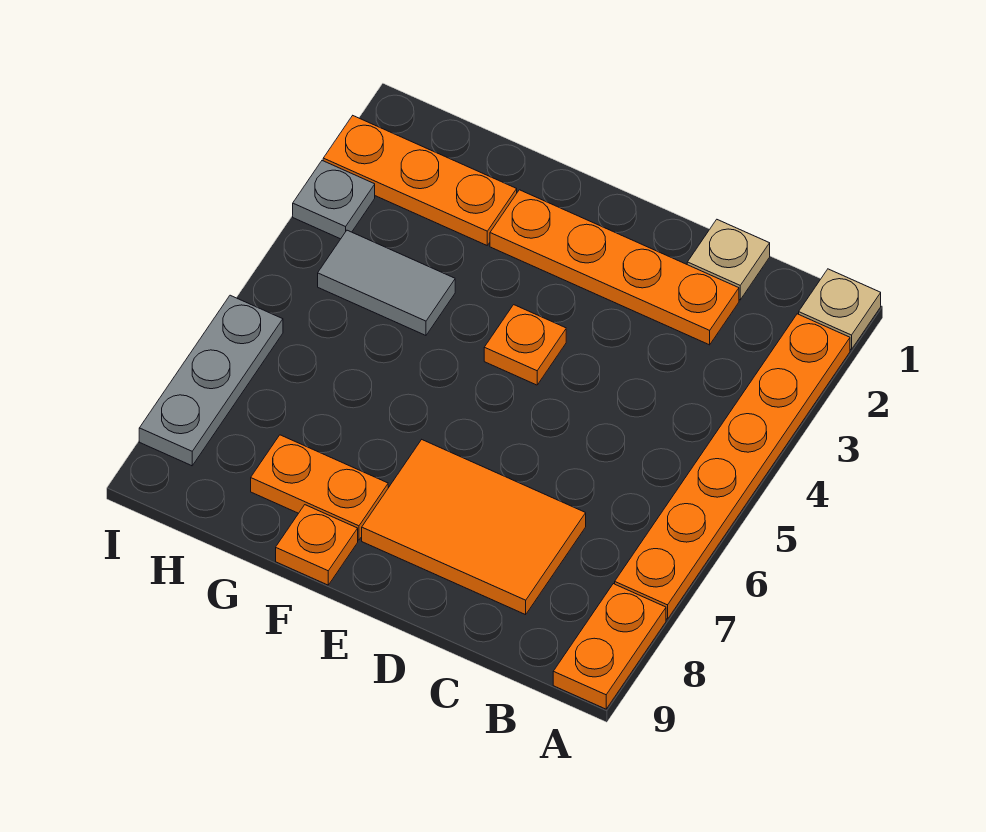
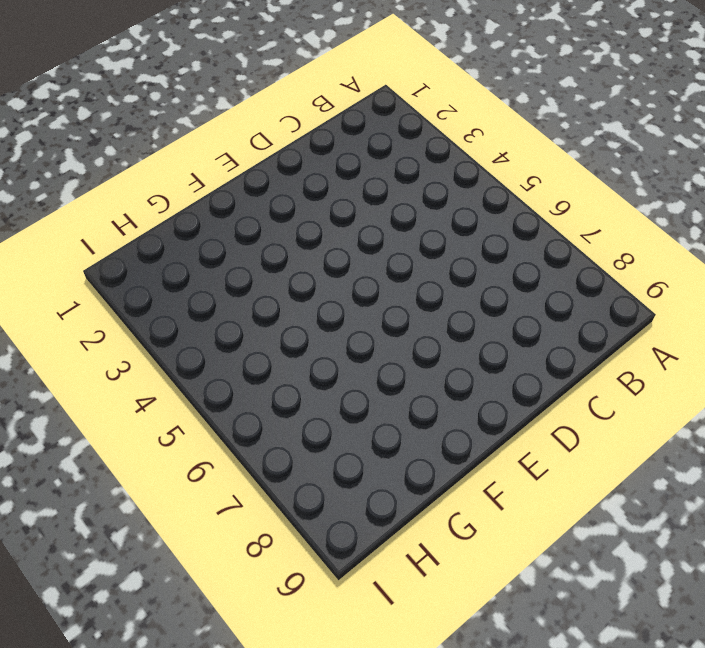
none -> tan plate A1 level 1
none -> orange plate A2:A7 level 1
none -> orange plate A8:A9 level 1

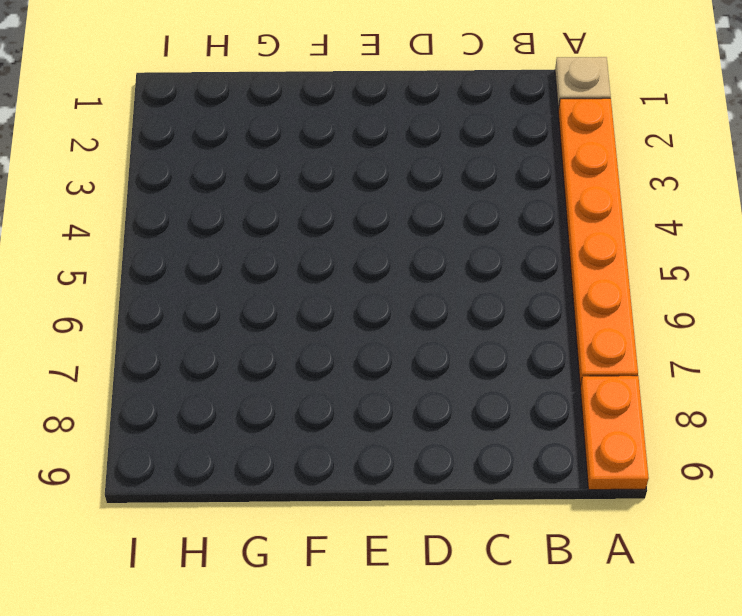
none -> tan plate C1 level 1
none -> orange plate C2:F2 level 1
none -> orange tile C7:E8 level 1

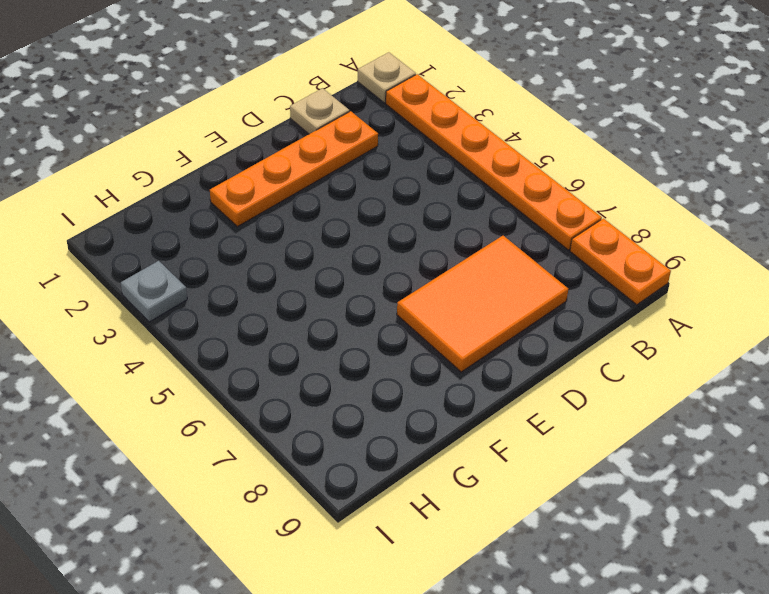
none -> orange plate E4 level 1
none -> orange plate F8:G8 level 1
none -> orange plate F9 level 1

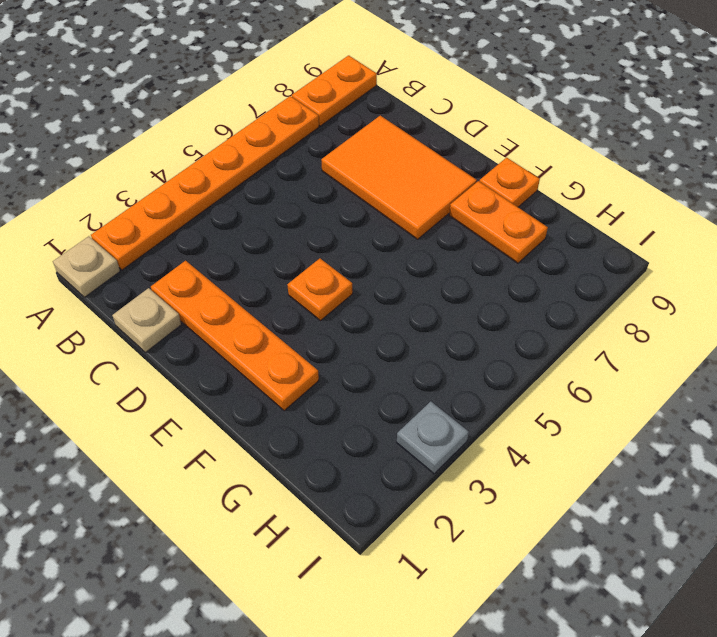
none -> orange plate G2:I2 level 1
none -> grey tile G4:H4 level 1
none -> grey plate I6:I8 level 1

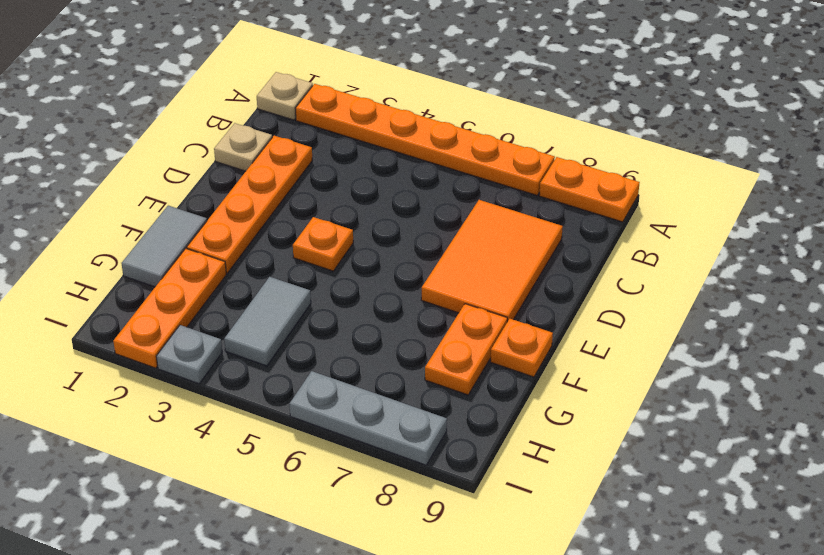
grey tile F1:G1 level 1 -> none

